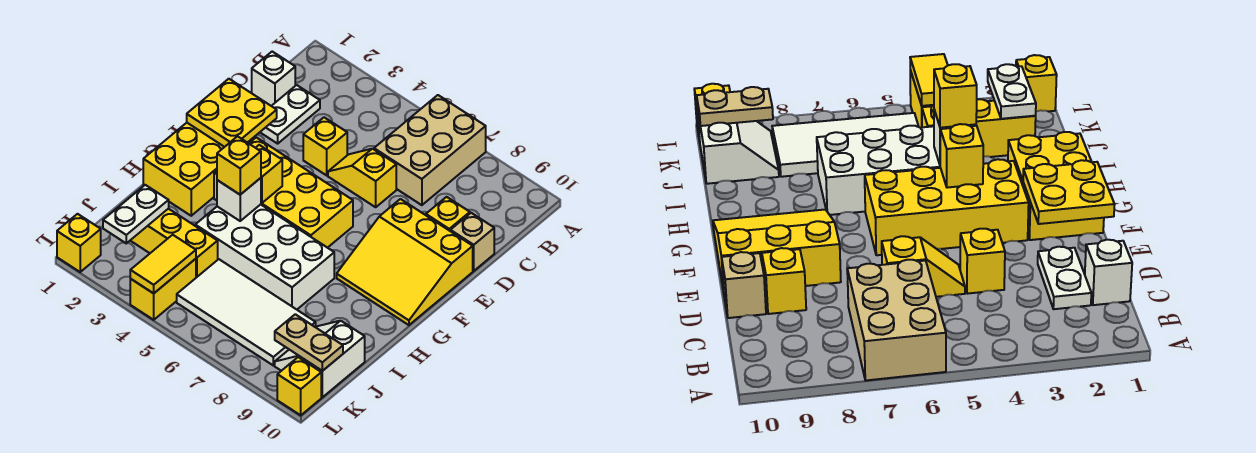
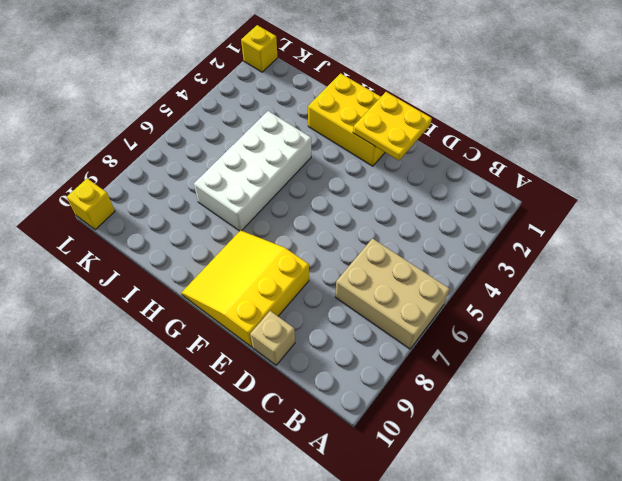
none -> white brick C1 level 1
none -> white plate C2:D2 level 1
none -> yellow brick D4 level 1

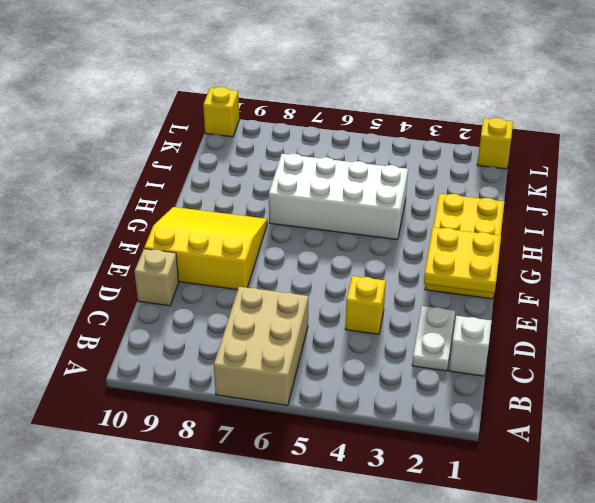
none -> yellow slope D5:D6 level 1 top 6
none -> yellow brick D9 level 1
none -> yellow brick F3:G6 level 1

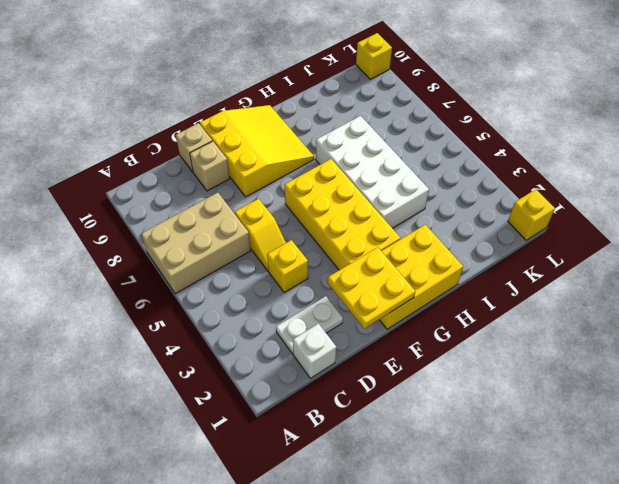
tan brick D9 level 1 -> yellow brick D9 level 1
none -> yellow brick J2:J4 level 1
none -> white tile J5:K8 level 1
none -> white slope J9:K10 level 1 top 10

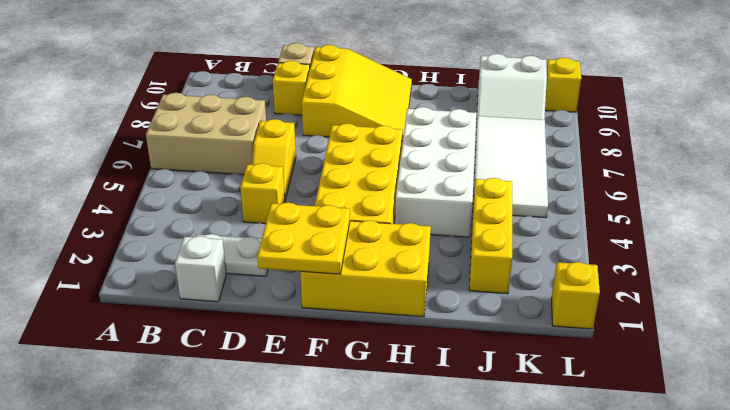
none -> yellow brick K4:L4 level 1
none -> yellow brick G4 level 2
none -> white brick H4 level 2

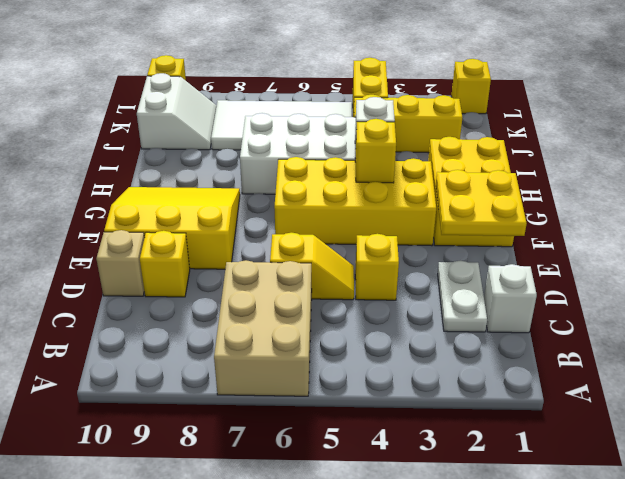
none -> white plate J2:K2 level 2
none -> yellow tile K4:L4 level 2
none -> tan plate K9:K10 level 2

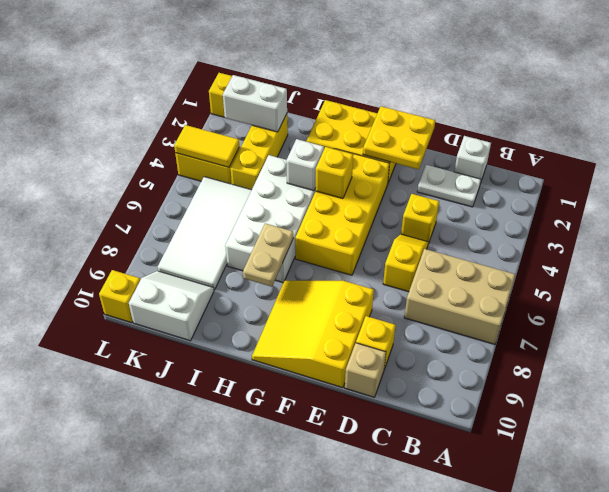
tan plate H7:H8 level 2 -> tan plate K9:K10 level 2
white brick J2:K2 level 2 -> white plate J2:K2 level 2
none -> yellow brick H4 level 3

